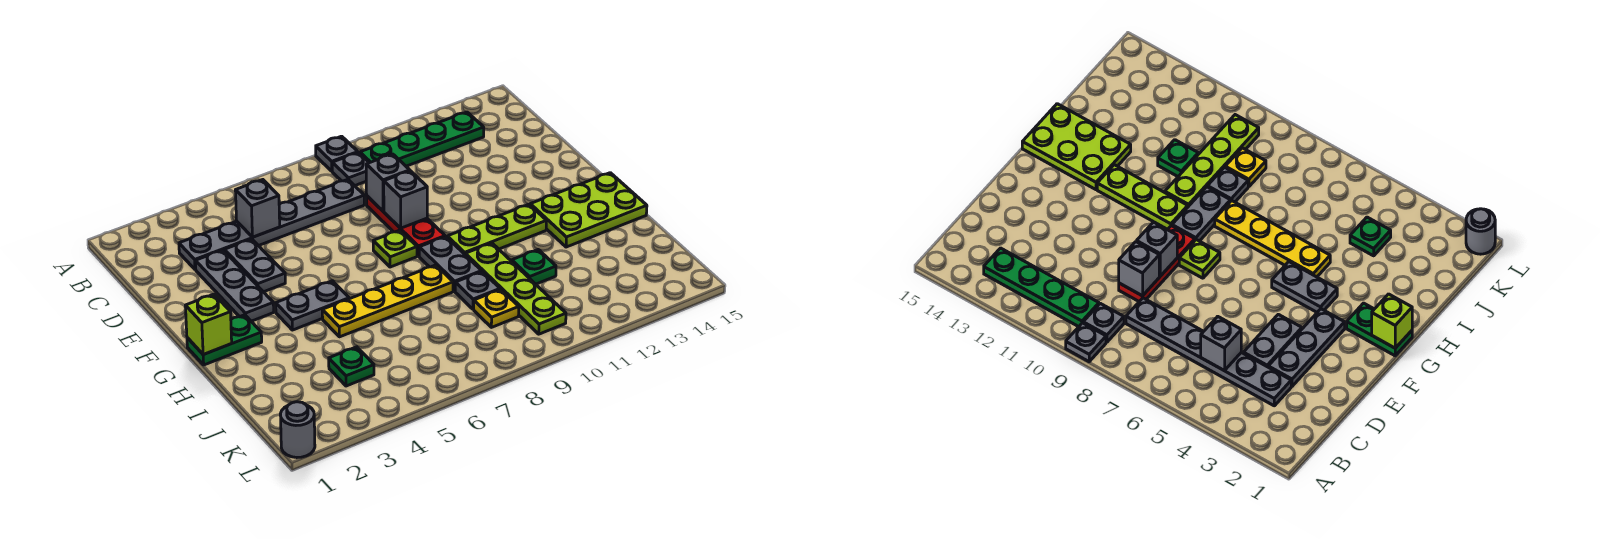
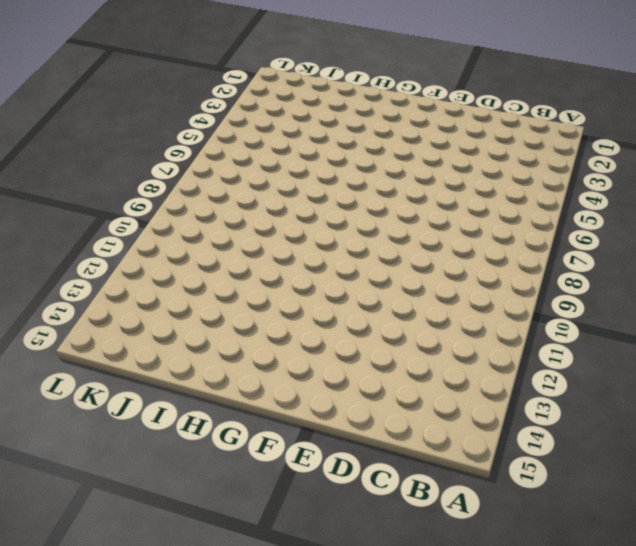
none -> grey plate A9 level 1
none -> grey plate B9 level 1
none -> green plate B10:B13 level 1

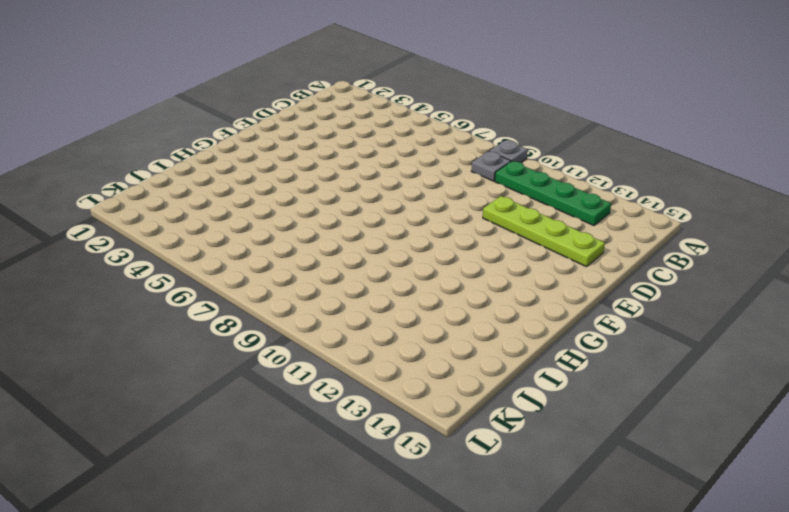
lime plate D11:D14 level 1 -> lime plate H10:K10 level 1
none -> grey plate C3:C8 level 1
none -> grey plate D3:F3 level 1
none -> grey plate D4:E4 level 1

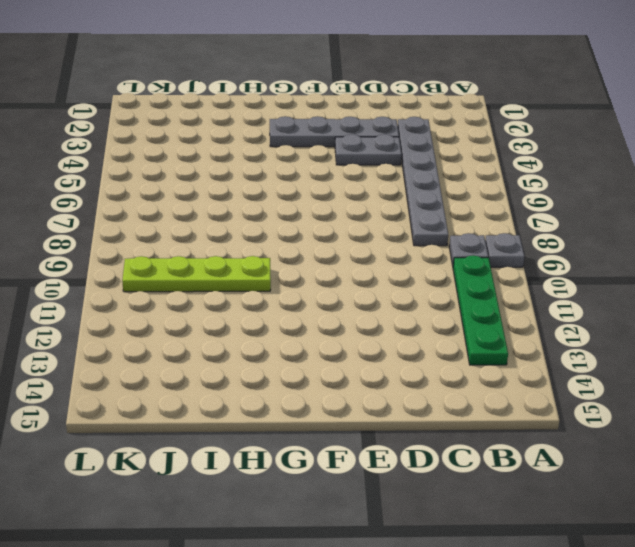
grey plate D3:G3 level 1 -> grey plate D3:F3 level 1
none -> red plate D9:F9 level 1
none -> lime plate F8 level 1
none -> green plate G1:G2 level 1

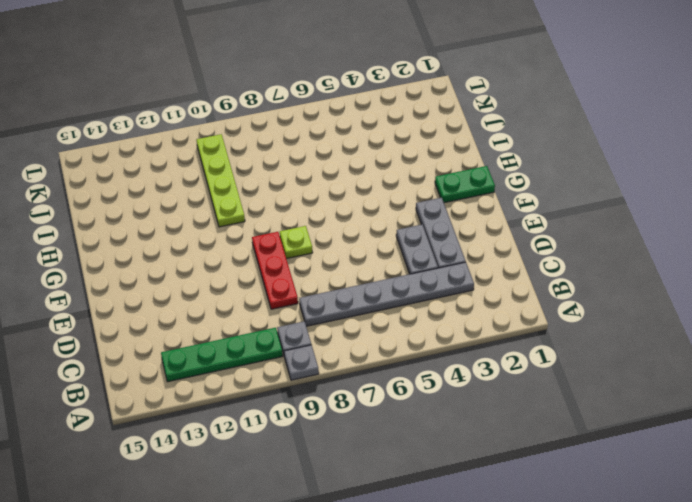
none -> grey plate G4:G5 level 1
none -> grey plate G9:H9 level 1
none -> lime plate G10:G12 level 1

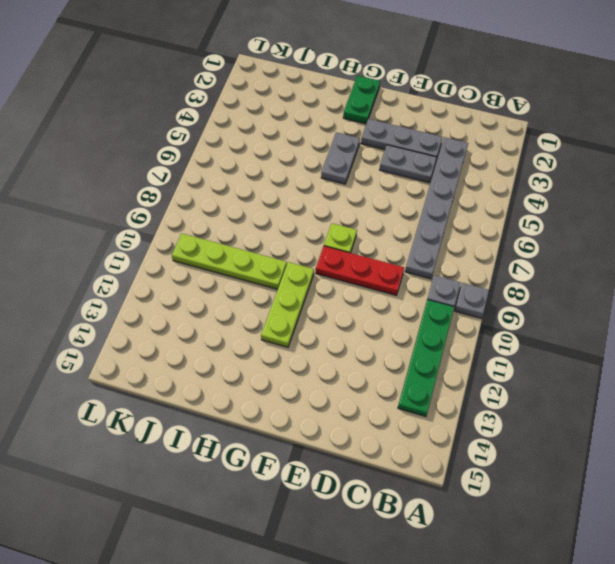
none -> grey plate G9:H9 level 1
none -> lime plate G13:H15 level 1
none -> yellow plate H5:H8 level 1

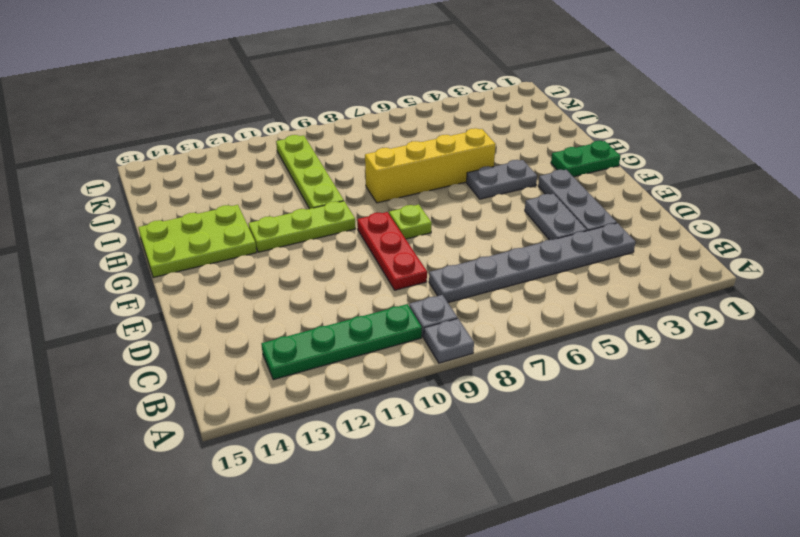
yellow brick H5:H8 level 1 -> yellow plate H5:H8 level 1
none -> grey plate G9:H9 level 1
none -> grey plate I9 level 1
none -> green plate I11 level 1

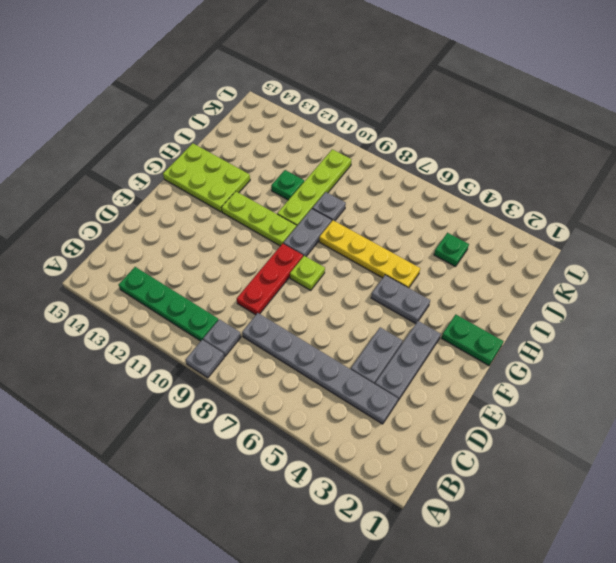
none -> yellow plate J9 level 1
none -> grey round brick L1 level 1
none -> grey brick C5 level 2

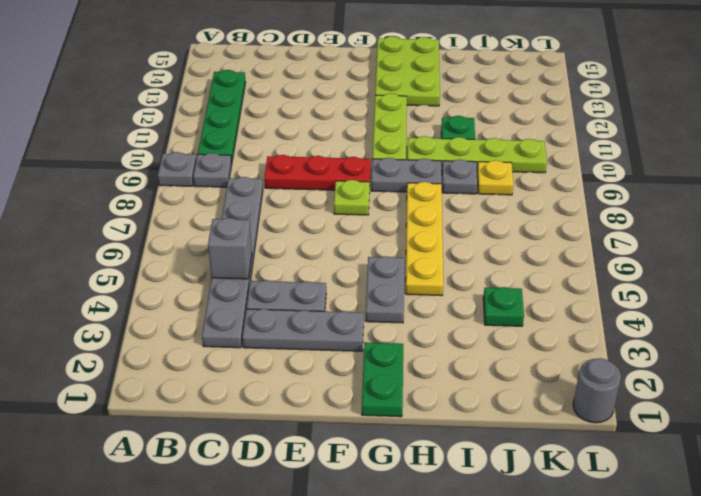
none -> grey brick D9 level 2
none -> grey brick E9 level 2
none -> lime brick G1 level 2

